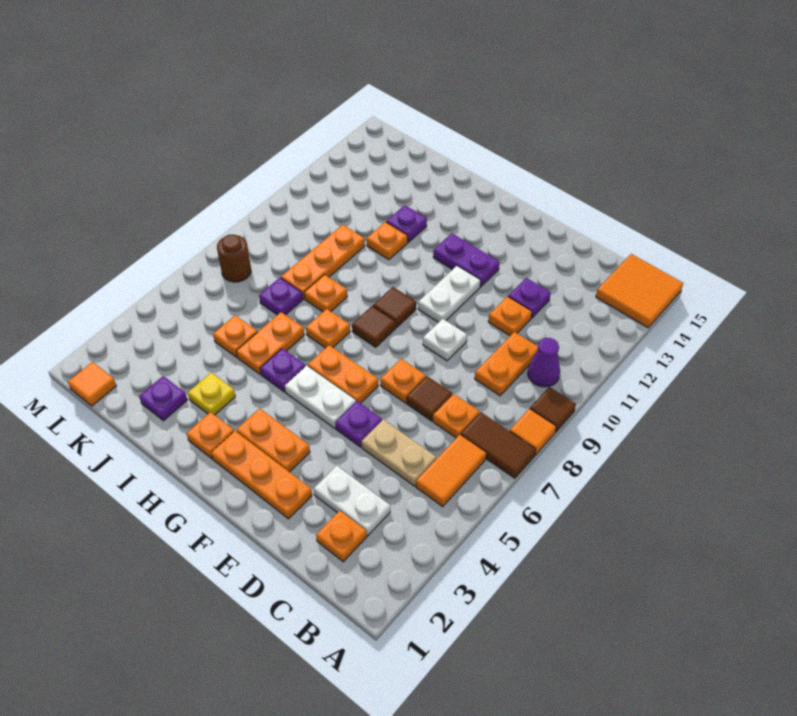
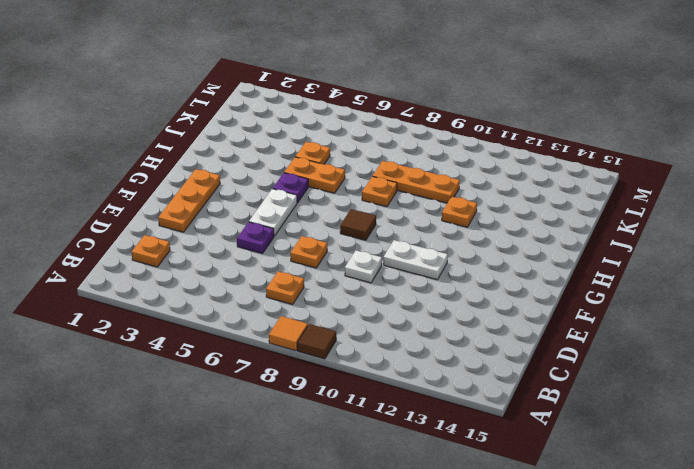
none -> brown tile A7:B7 level 1
none -> orange tile A14:B15 level 1
none -> orange tile B5:B6 level 1
none -> purple cone B10 level 1

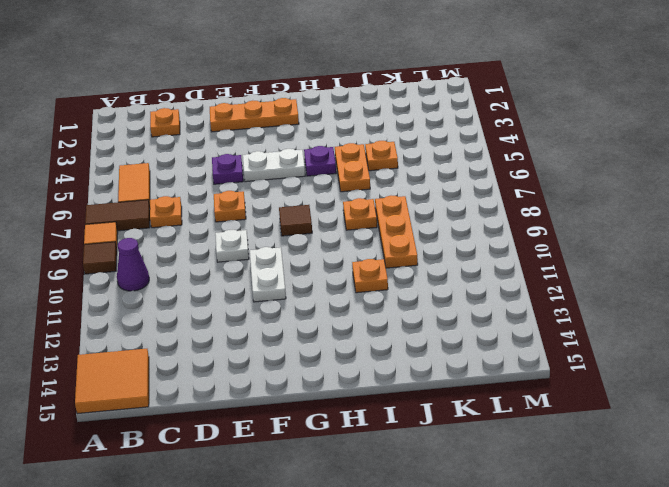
none -> white plate C3:D3 level 1
none -> tan plate C5:D5 level 1
none -> orange plate C9:C10 level 1
none -> brown tile D7 level 1

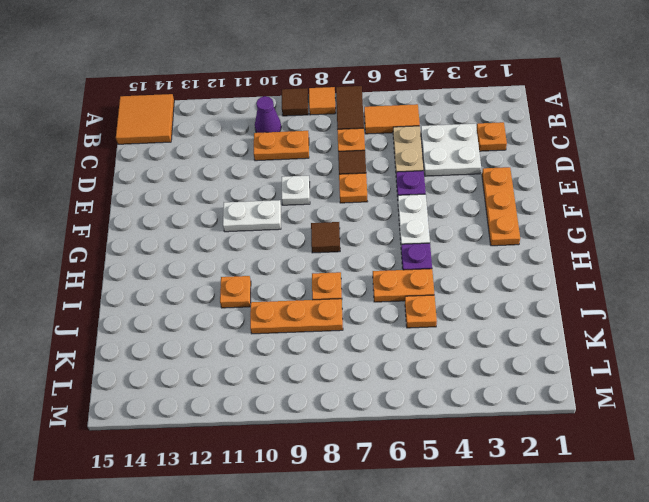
white plate C3:D4 level 1 -> white plate C3:D3 level 1
none -> orange plate D11 level 1
none -> purple plate D12 level 1
none -> orange plate F3:G3 level 1
none -> orange plate F6:G6 level 1

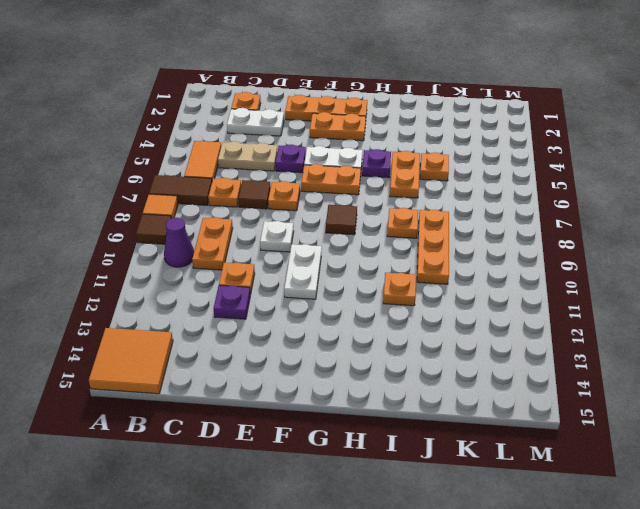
none -> purple plate F12:G12 level 1
none -> brown tile G9 level 1
none -> orange plate H2 level 1
none -> orange plate H7 level 1

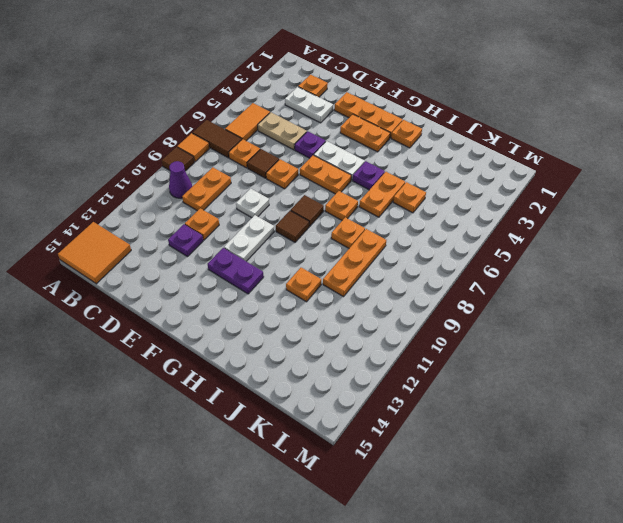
none -> yellow plate I3 level 1
none -> purple plate I12 level 1
none -> purple plate J2 level 1
none -> purple plate J7 level 1

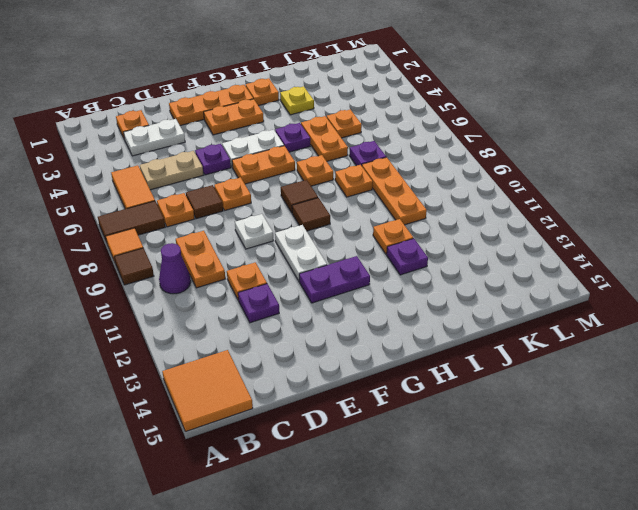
none -> purple plate J2 level 1
none -> orange tile L1 level 1
none -> brown round brick L7 level 1

